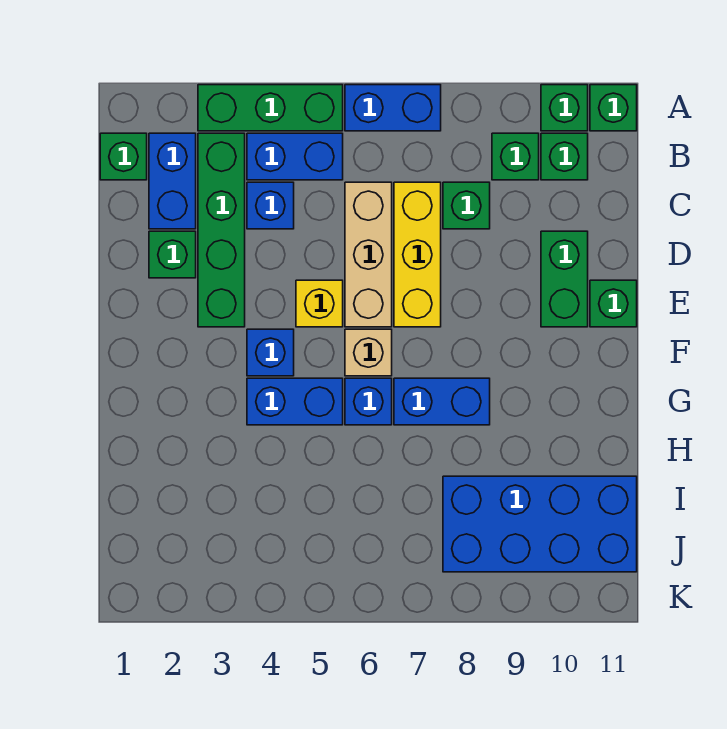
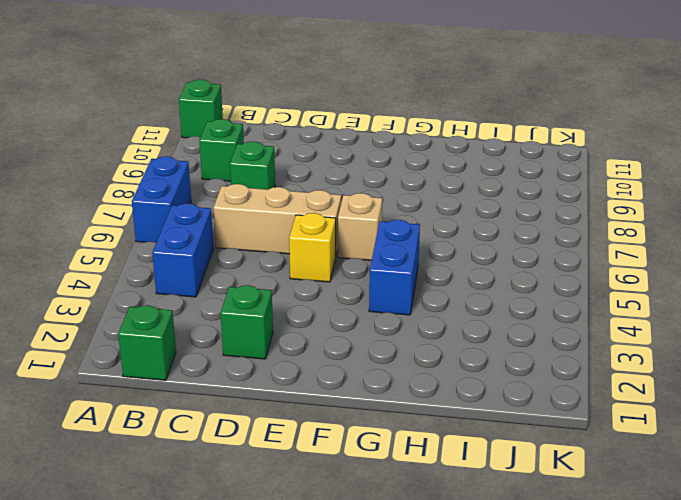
none -> green brick A3:A5 level 1
none -> green brick A10 level 1
none -> blue brick B2:C2 level 1

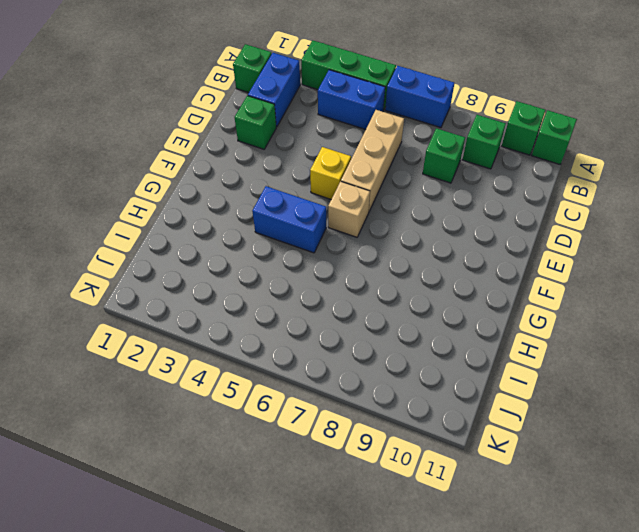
none -> green brick B3:E3 level 1
none -> green brick B10 level 1
none -> blue brick C4 level 1

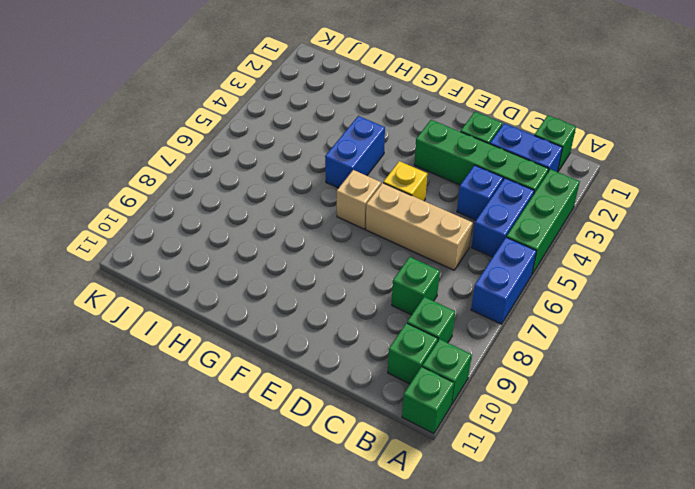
none -> yellow brick C7:E7 level 1
none -> green brick D10:E10 level 1
none -> green brick E11 level 1

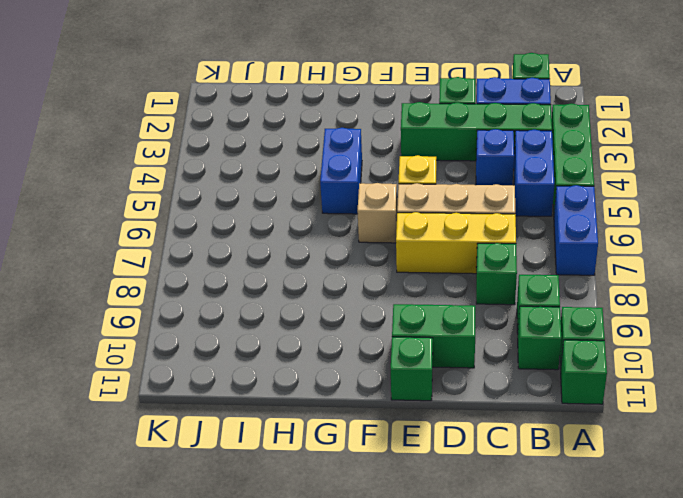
none -> blue brick F4 level 1
none -> blue brick G6 level 1
none -> blue brick G7:G8 level 1

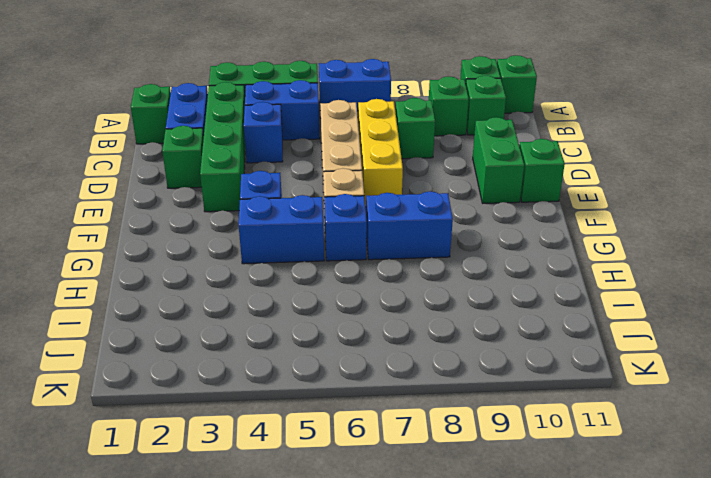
none -> yellow brick E5 level 1
none -> blue brick I8:J11 level 1

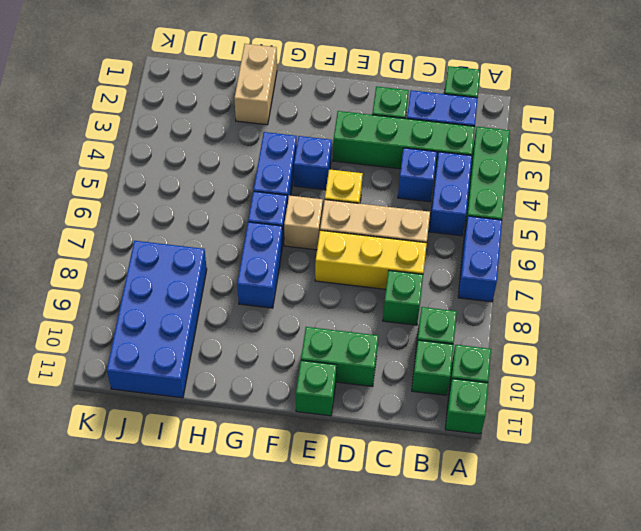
tan brick H1:H2 level 1 -> none

